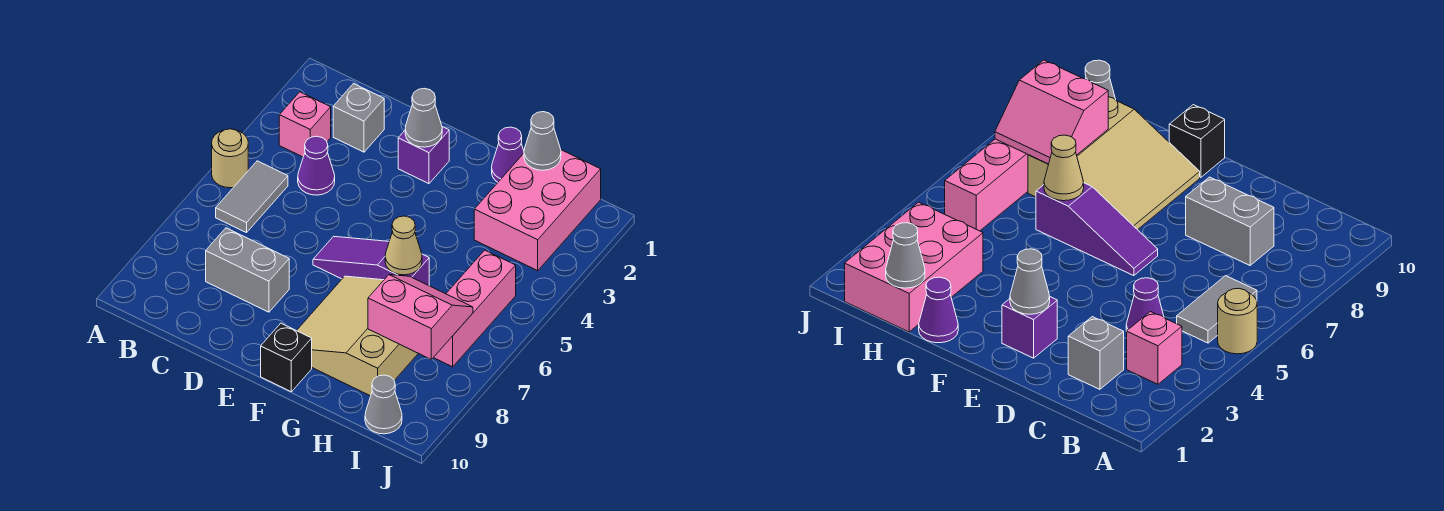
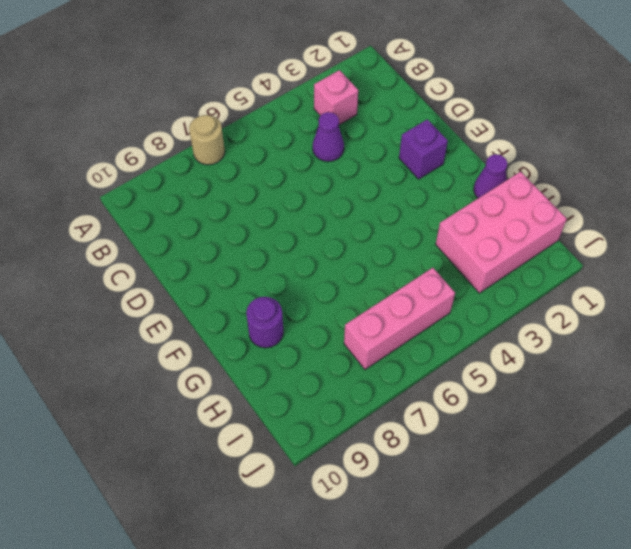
tan round brick A7 level 1 -> tan round brick A5 level 1
purple round brick G9 level 1 -> tan slope F7:H9 level 1 top H
none -> grey tile B5:B6 level 1
none -> grey brick C2 level 1
none -> grey brick C8:D8 level 1

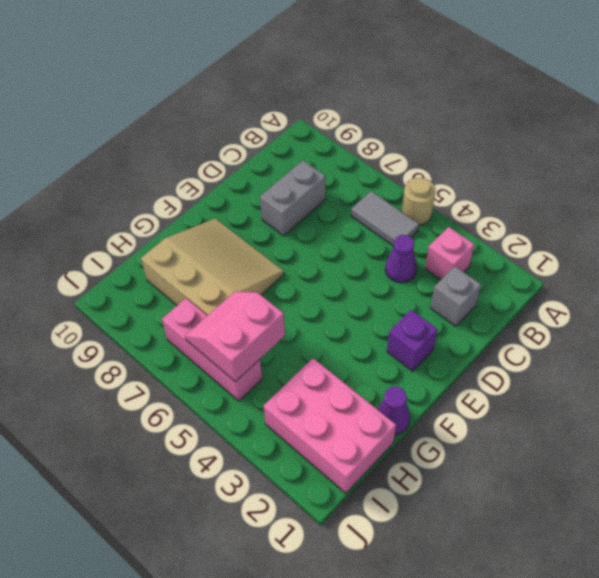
pink slope H5:I6 level 2 top 5 -> pink slope H7:I8 level 2 top 8
none -> purple slope E6:G6 level 1 top G
none -> black brick F10 level 1
none -> grey cone I10 level 1

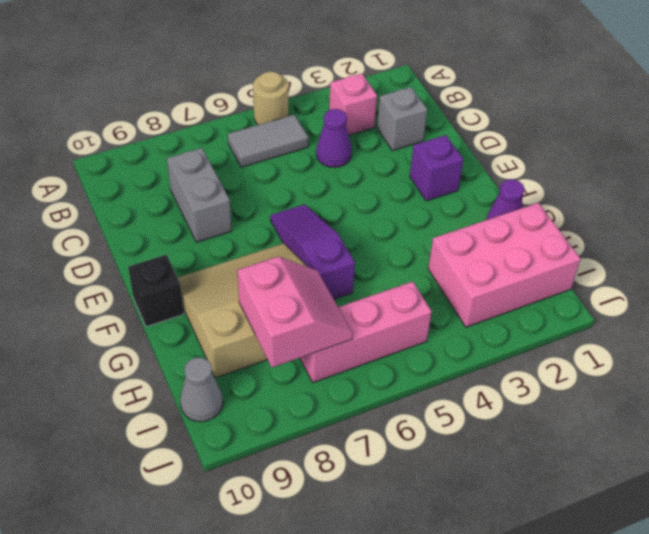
none -> grey cone E2 level 2
none -> tan cone G6 level 2
none -> grey cone H1 level 2

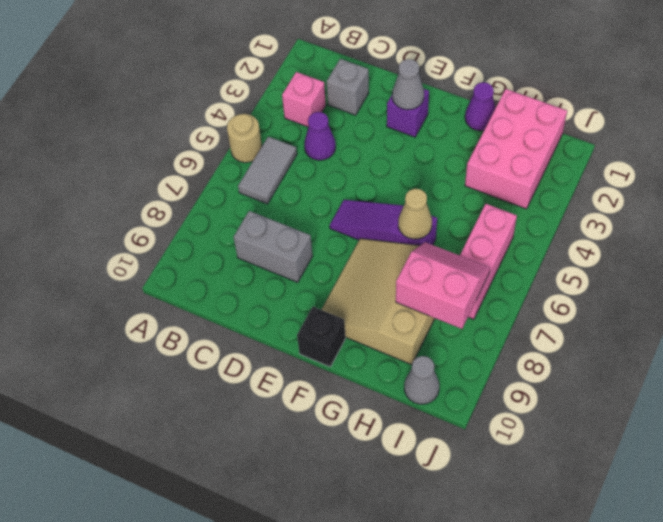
none -> grey cone H1 level 2

